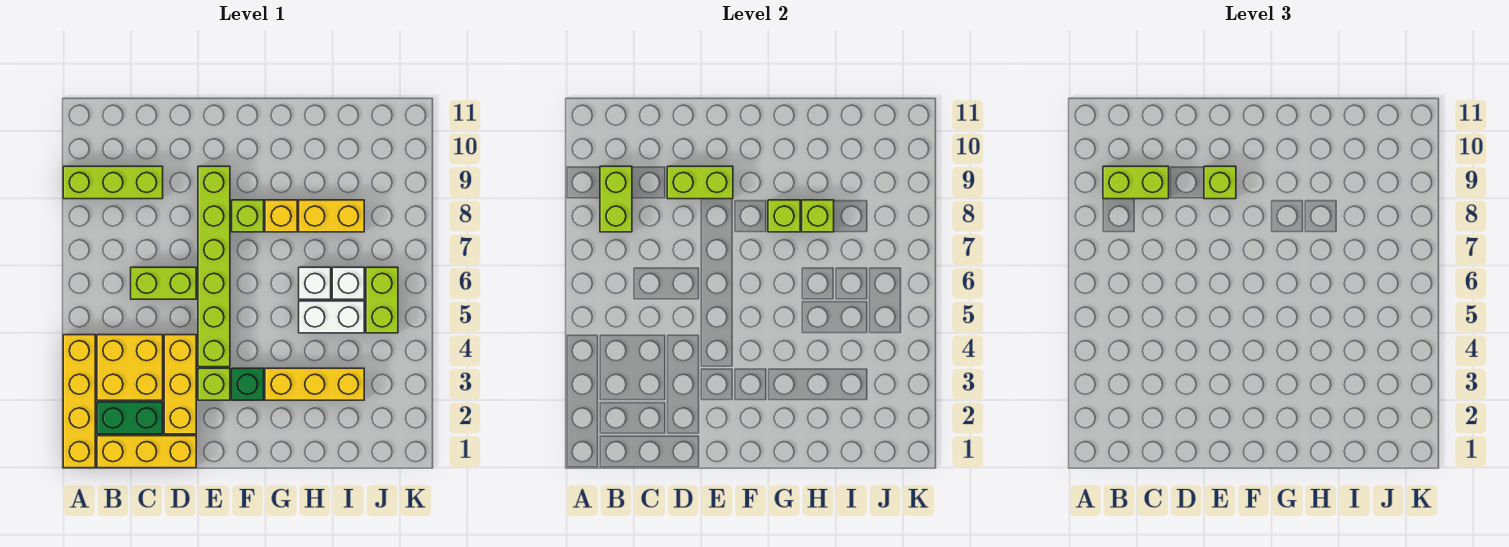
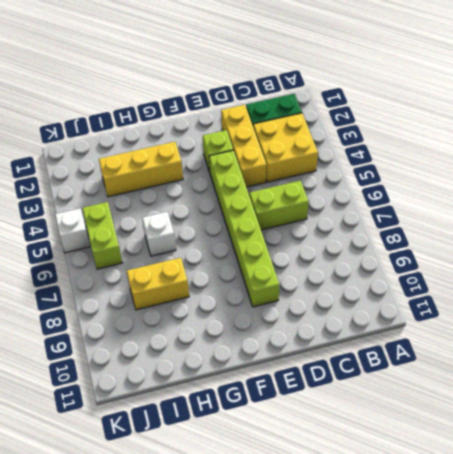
white brick K5 level 1 -> white brick I6 level 1
none -> yellow brick A1:A4 level 1
none -> lime brick A9:C9 level 1
none -> yellow brick B1:D1 level 1

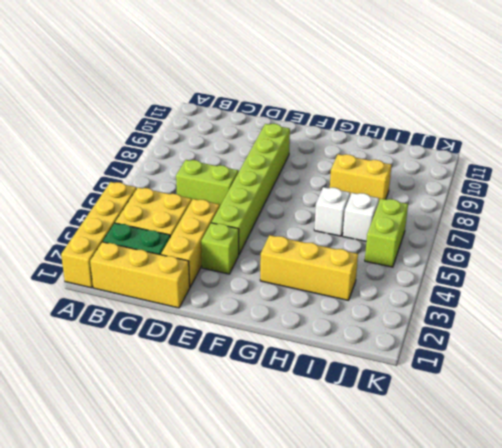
none -> lime brick A9:C9 level 1
none -> green brick F3 level 1
none -> lime brick F8 level 1

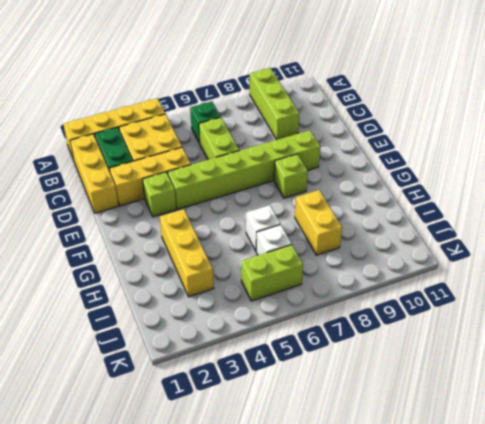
green brick B6 level 1 -> green brick F3 level 1
none -> yellow brick G8 level 1
none -> white brick H5:I5 level 1
none -> lime brick B8:B9 level 2

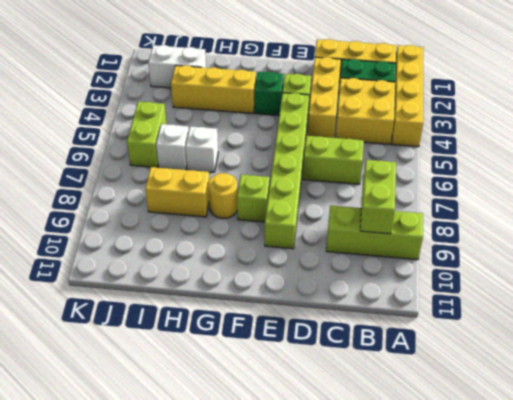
yellow round brick G8 level 1 -> yellow brick G8 level 1
white brick I2:J2 level 1 -> white brick H5:I5 level 1
none -> lime brick D9:E9 level 2
none -> lime brick G8 level 2
none -> lime brick H8 level 2

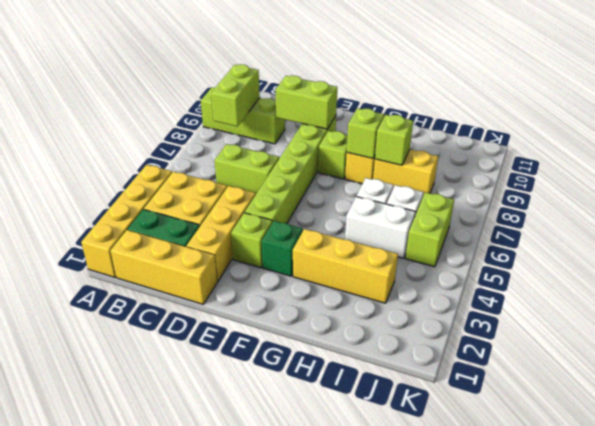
none -> lime brick B9:C9 level 3
none -> lime brick E9 level 3

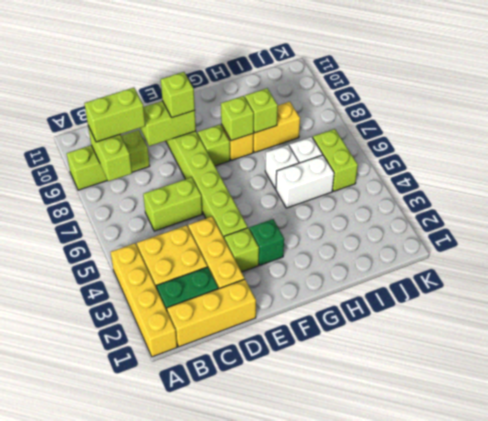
none -> yellow brick G3:I3 level 1

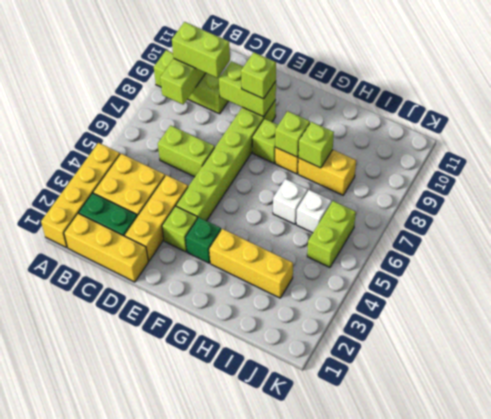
none -> white brick H5:I5 level 1

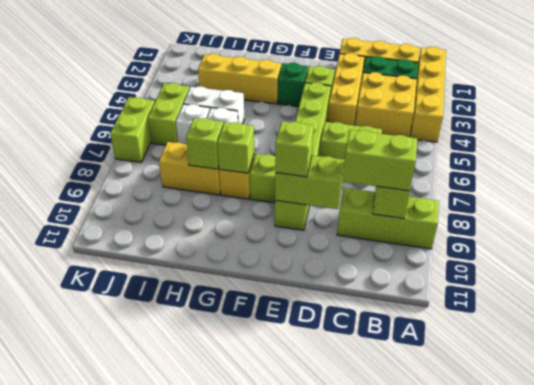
lime brick K6:K7 level 1 -> none

